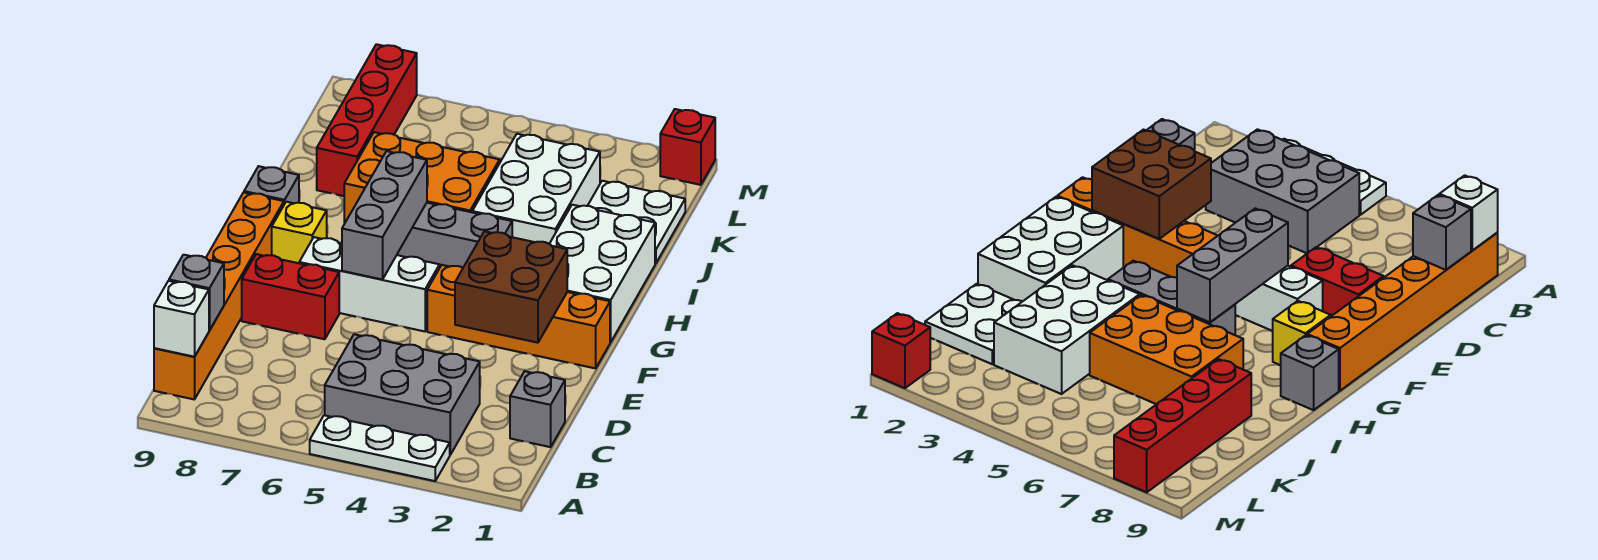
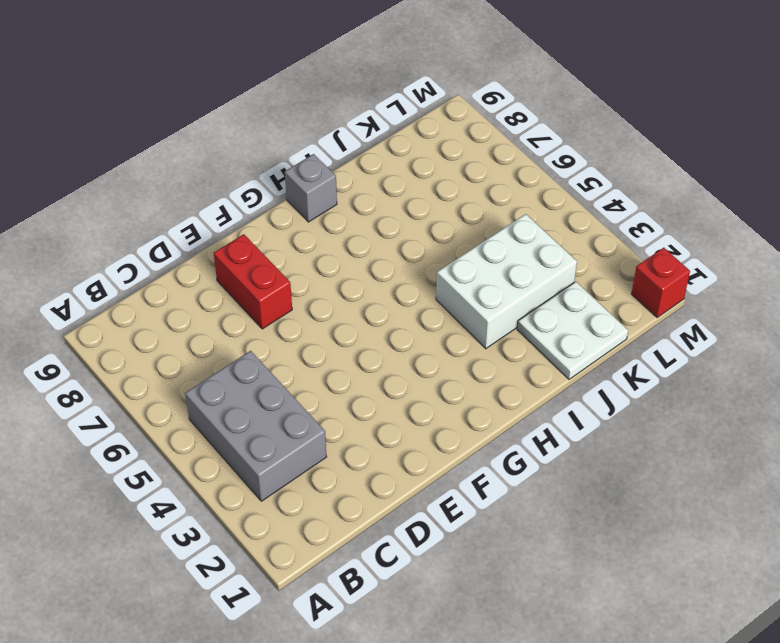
none -> white plate A3:A5 level 1
none -> orange brick B9:G9 level 1
none -> grey brick C1 level 1

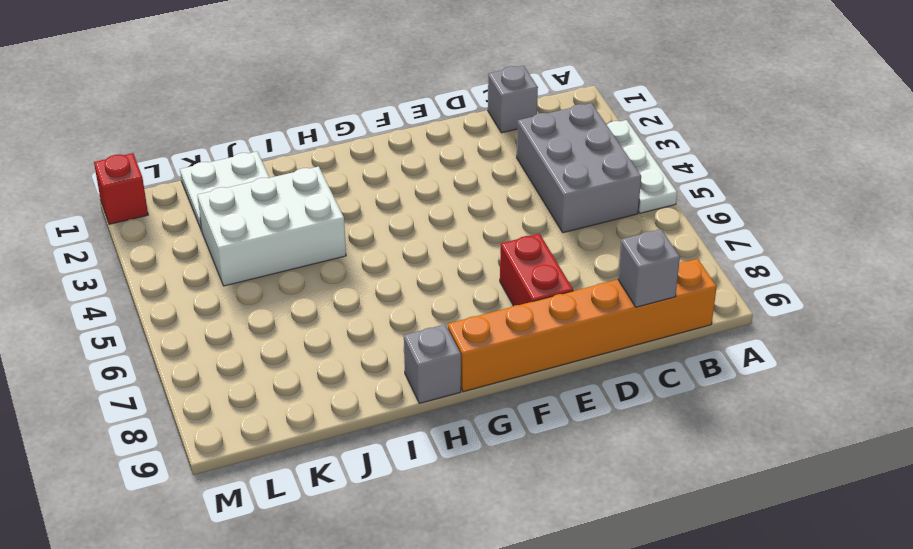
none -> orange brick F1:F4 level 1
none -> white brick F5:F7 level 1
none -> white brick G1:I2 level 1

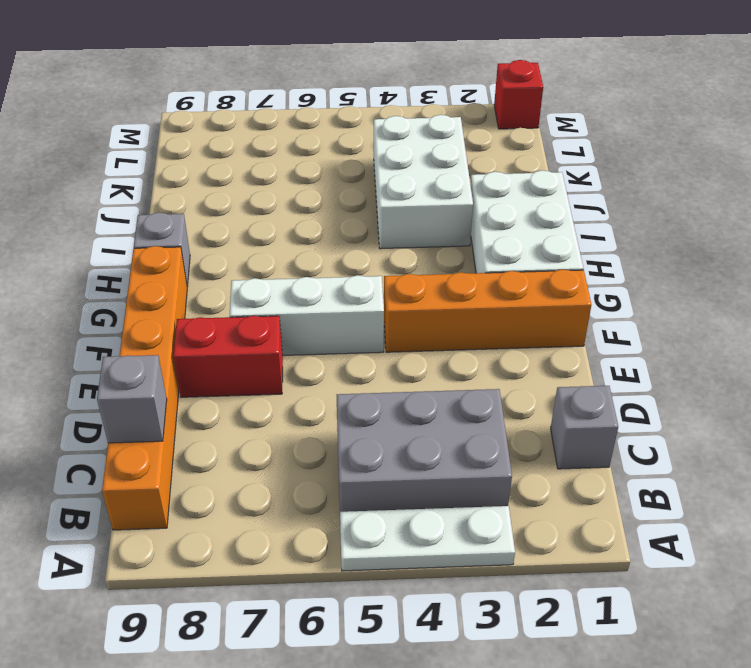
none -> yellow brick G8 level 1
none -> grey brick H4:H6 level 1
none -> orange brick I5:J7 level 1

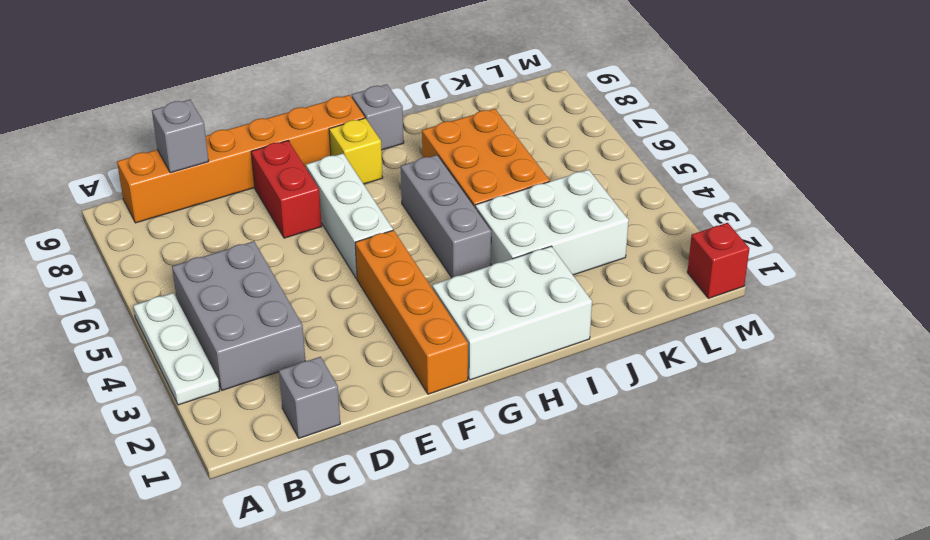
none -> white plate J1:K2 level 1
none -> red brick J8:M8 level 1
none -> white brick B9 level 2

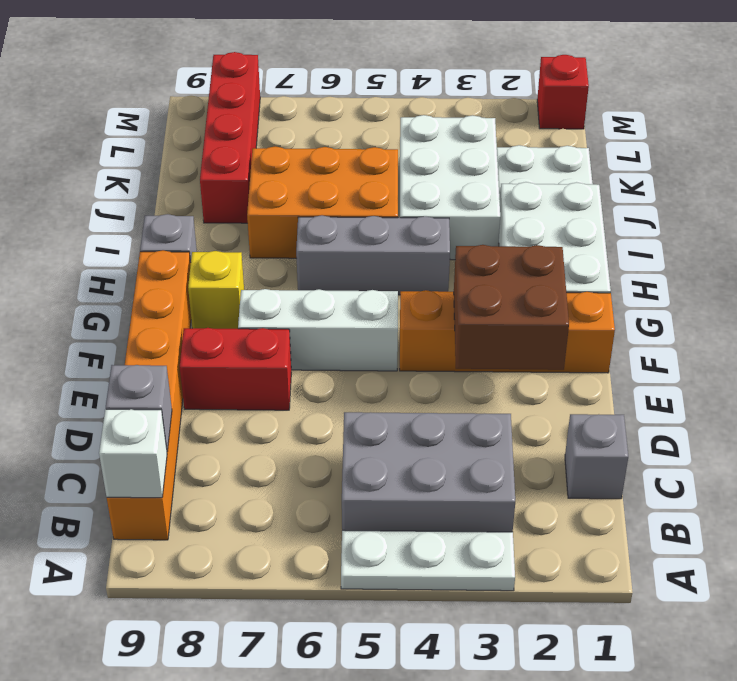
none -> grey brick F6:H6 level 2

